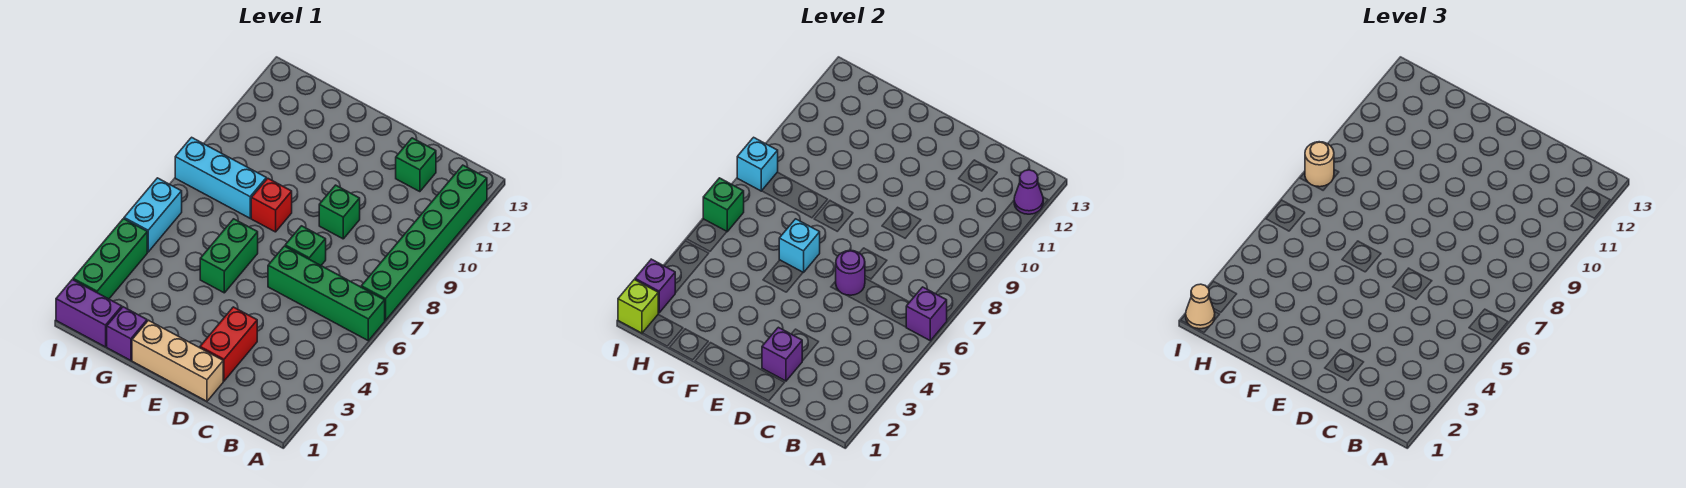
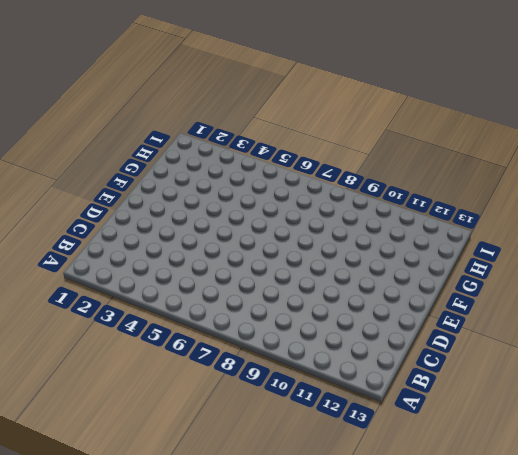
none -> green brick A6:D6 level 1
none -> green brick A7:A12 level 1
none -> green brick C12 level 1

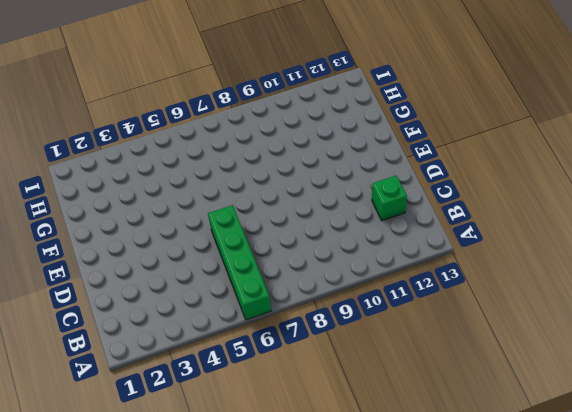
none -> green brick A7:A12 level 1
none -> tan brick D1:F1 level 1
none -> red brick D2:D3 level 1

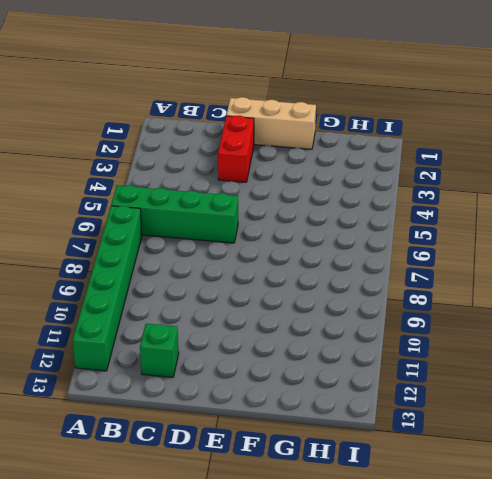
none -> green brick D7 level 1
none -> green brick D9 level 1
none -> green brick F5:F6 level 1

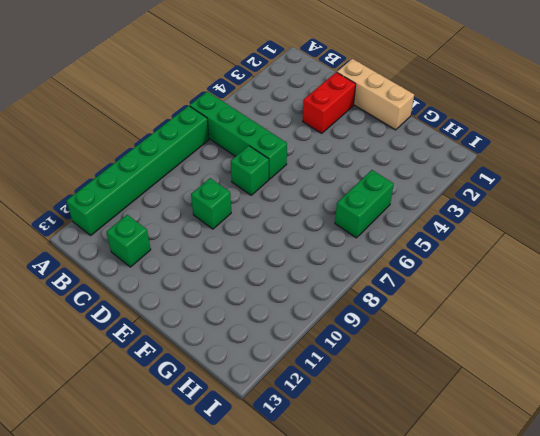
green brick H5:H6 level 1 -> green brick F5:F6 level 1
none -> red brick F8 level 1
none -> purple brick G1 level 1
none -> cyan brick G8:I8 level 1

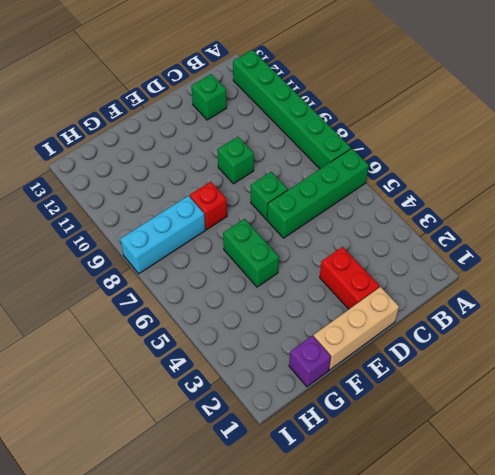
none -> purple brick H1:I1 level 1
none -> green brick I2:I4 level 1
none -> cyan brick I5:I6 level 1

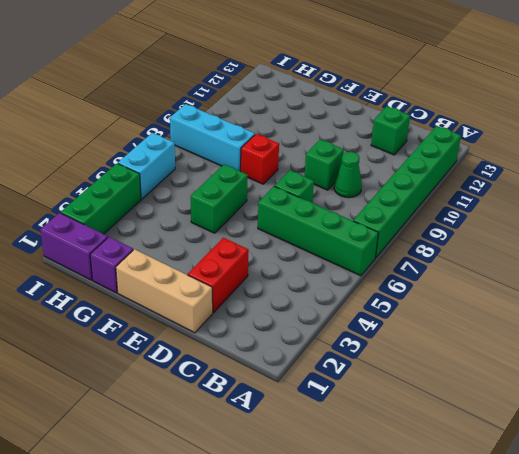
green cone C9 level 1 -> none
none -> purple brick A6 level 2
none -> purple cone A12 level 2
none -> purple brick D2 level 2

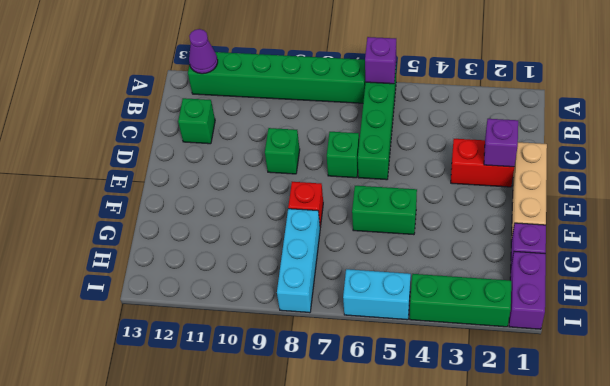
none -> purple round brick D6 level 2
none -> cyan brick F6 level 2
none -> lime brick I1 level 2

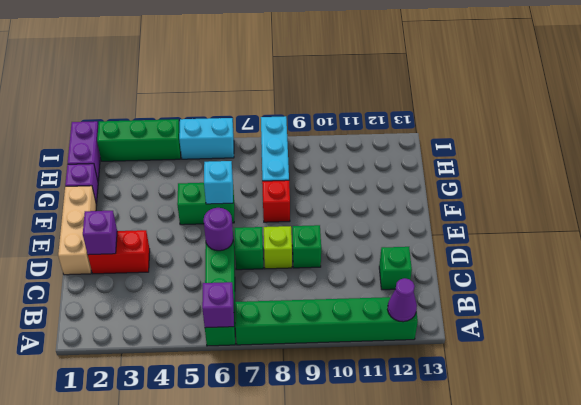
lime brick D8 level 1 -> lime brick I1 level 2
none -> purple brick I2 level 2
none -> green brick I6 level 2
none -> cyan brick I8 level 2

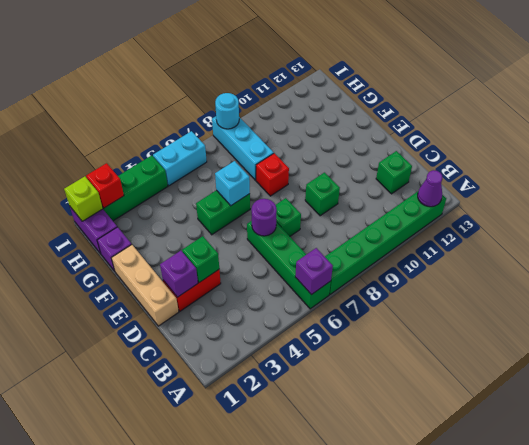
green brick D3 level 2 -> green brick I6 level 2
red brick I2 level 2 -> purple brick I2 level 2
cyan round brick I8 level 2 -> cyan brick I8 level 2
none -> tan cone I1 level 3
none -> tan round brick I8 level 3

